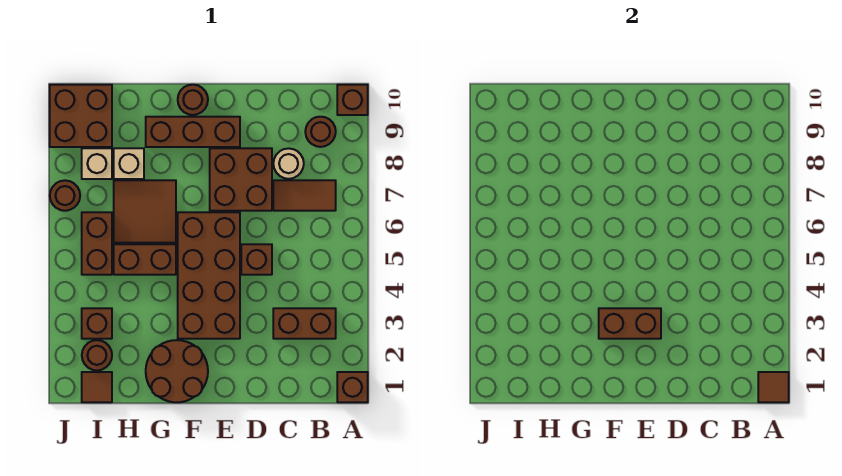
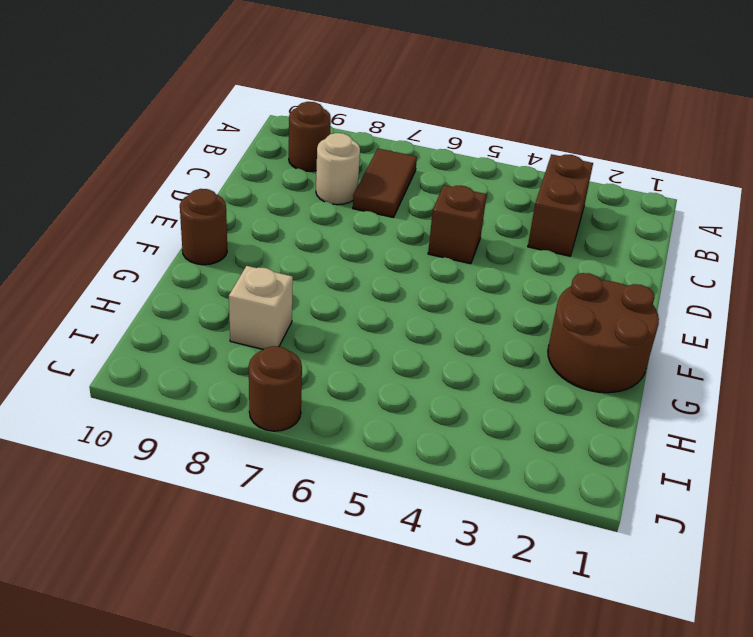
none -> brown brick A1 level 1
none -> brown brick A10 level 1
none -> brown brick D7:E8 level 1

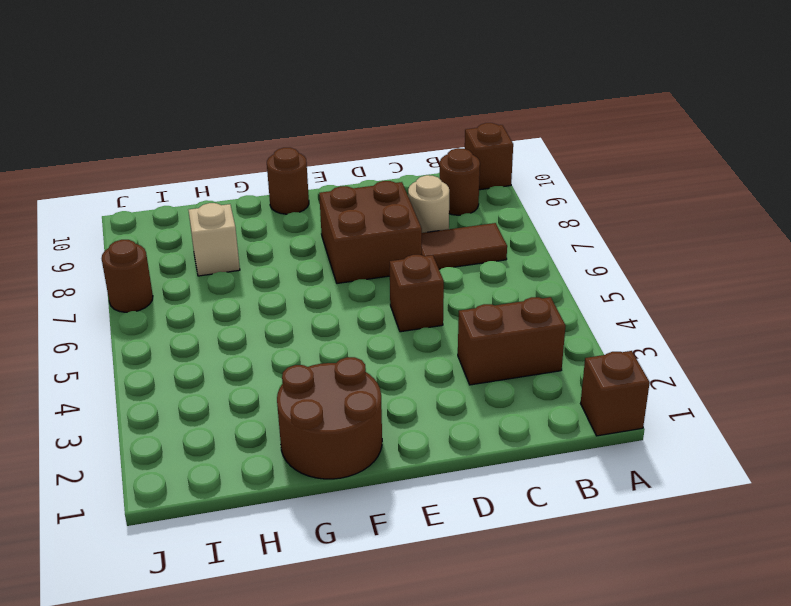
none -> brown brick E3:F6 level 1
none -> brown brick E9:G9 level 1
none -> brown brick G5:H5 level 1

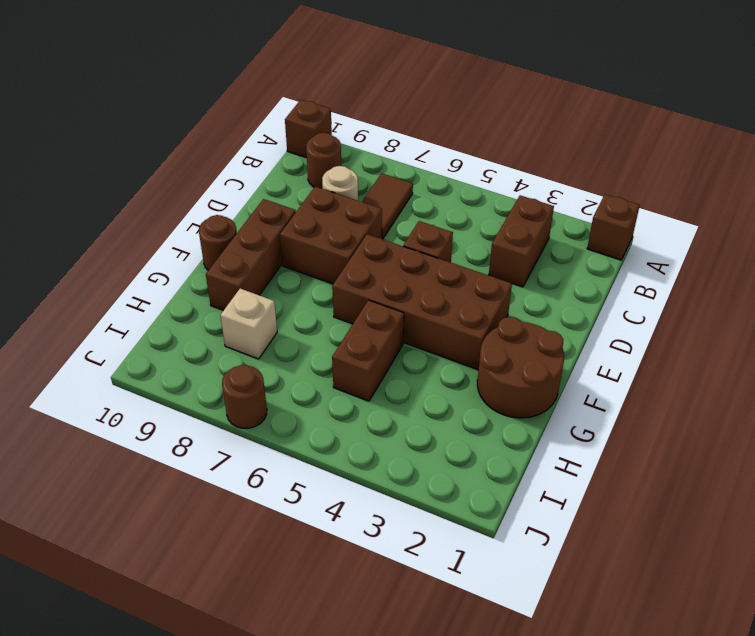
none -> brown tile G6:H7 level 1
none -> brown tile I1 level 1
none -> brown round brick I2 level 1

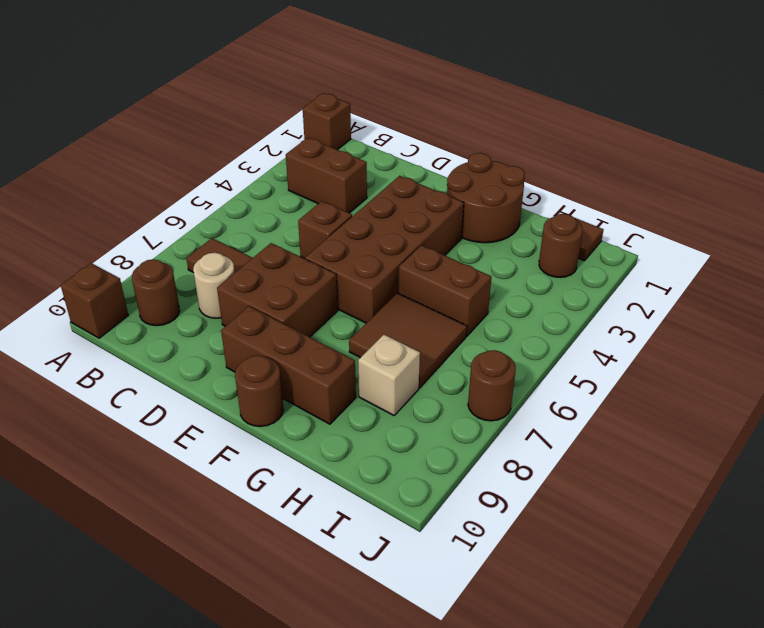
none -> brown brick I3 level 1
none -> brown brick I5:I6 level 1
none -> tan brick I8 level 1

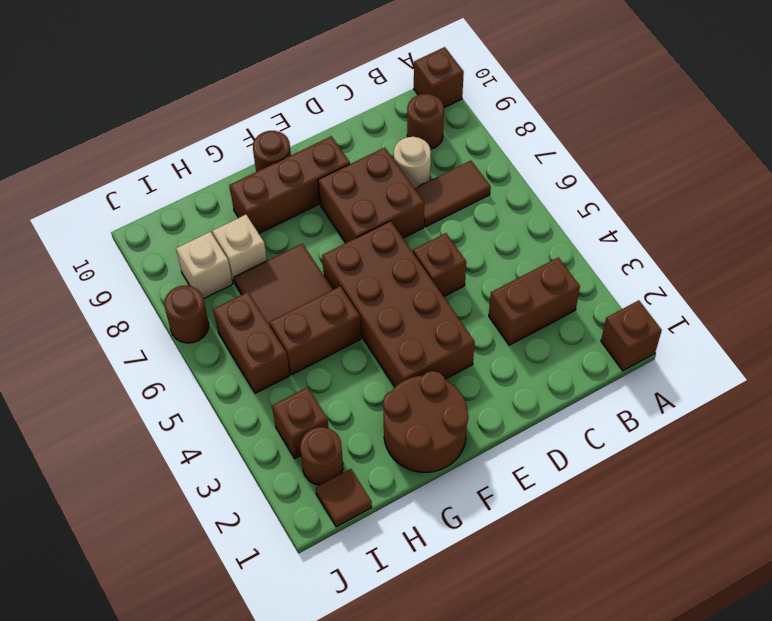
none -> brown brick I9:J10 level 1
none -> brown tile A1 level 2
none -> brown brick E3:F3 level 2

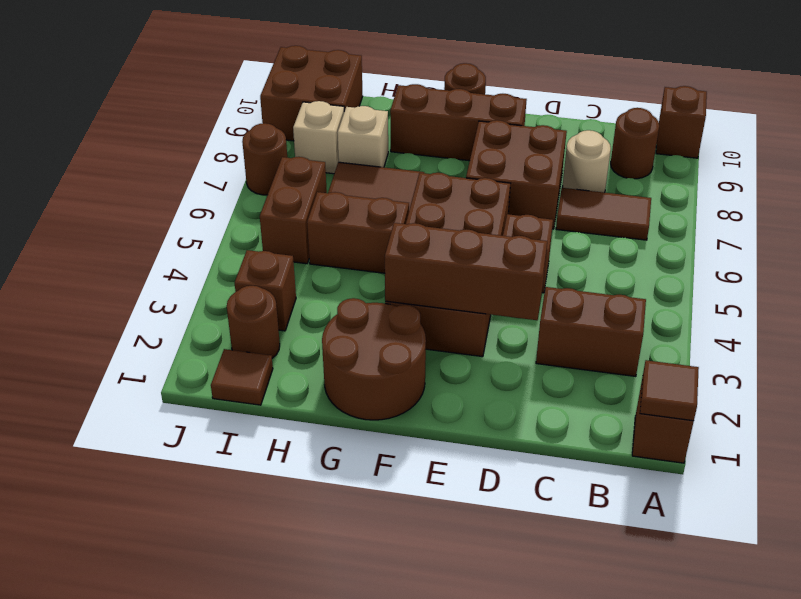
brown brick D3:F3 level 2 -> brown brick E3:F3 level 2

